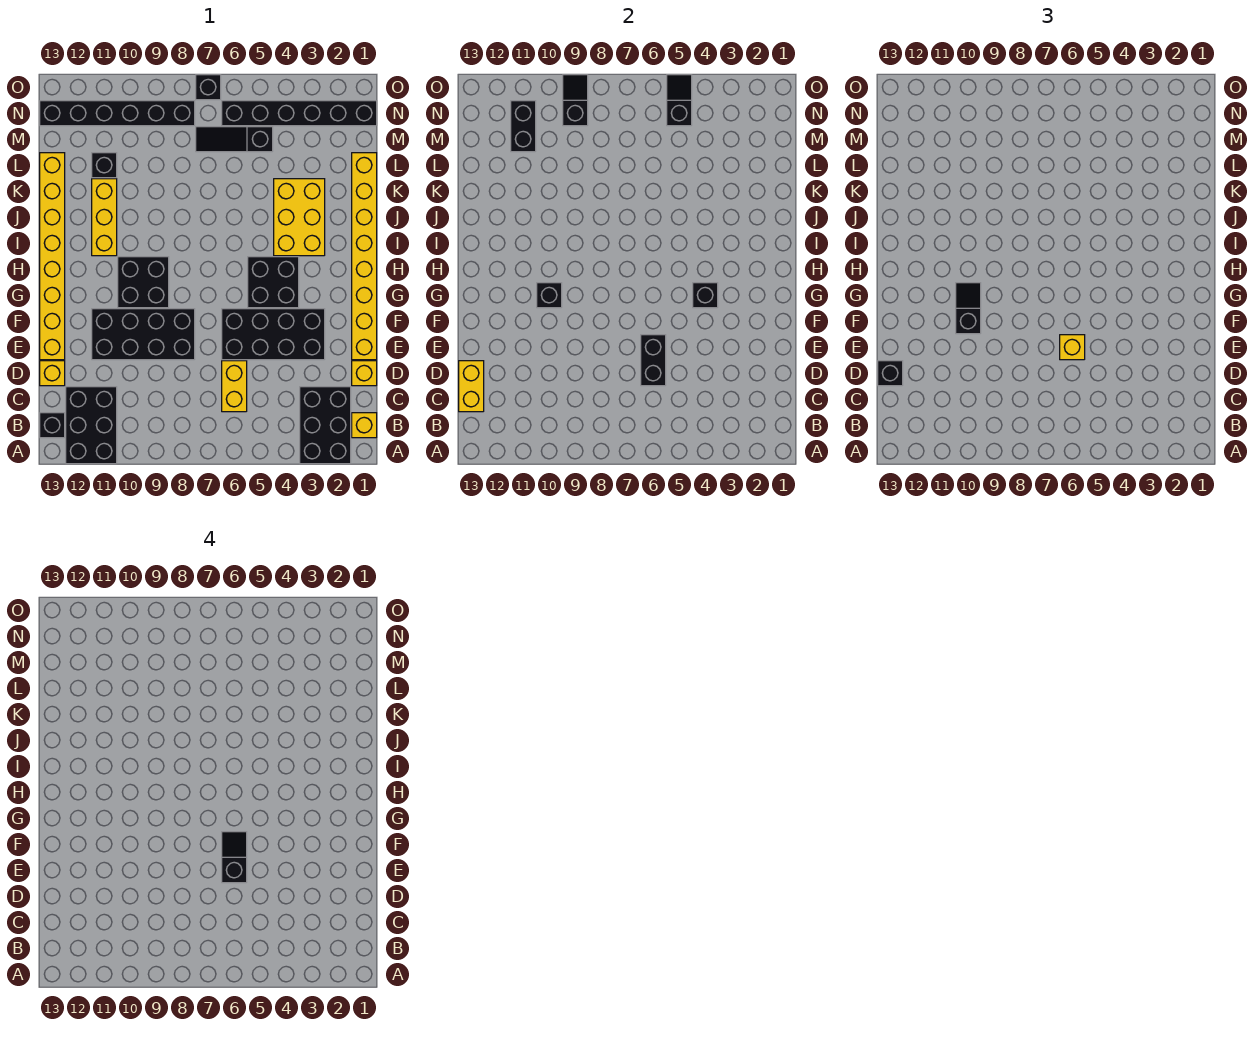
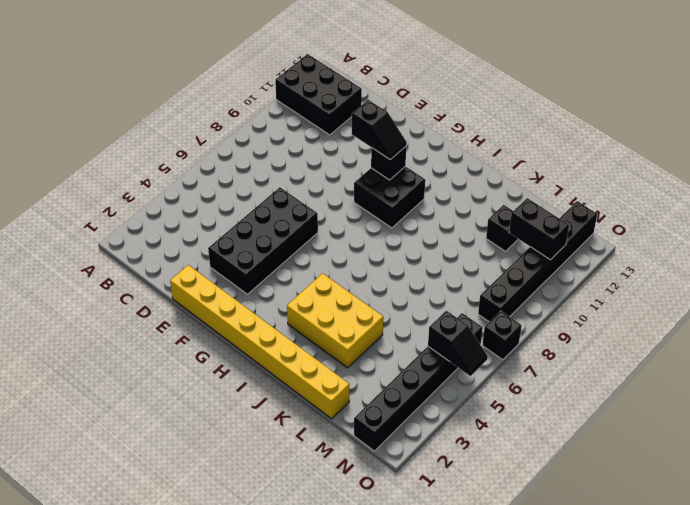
none -> black brick A2:C3 level 1
none -> yellow brick B1 level 1
none -> black brick B13 level 1
none -> yellow brick C6:D6 level 1

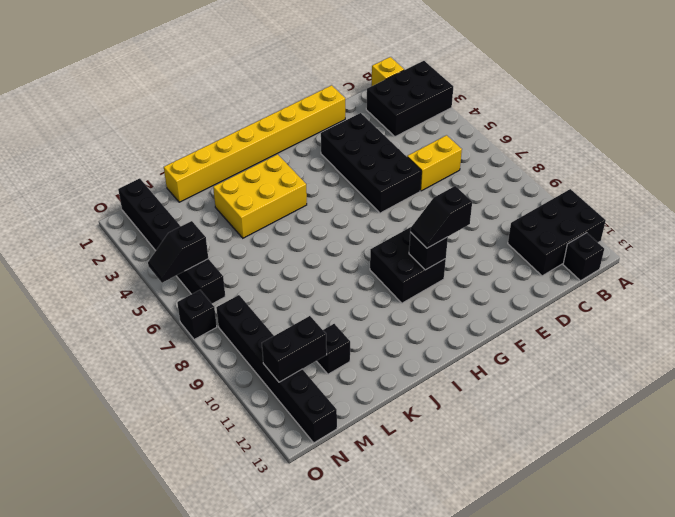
none -> yellow brick D1 level 1
none -> yellow brick D13 level 1
none -> black brick E8:F11 level 1
none -> yellow brick E13:L13 level 1

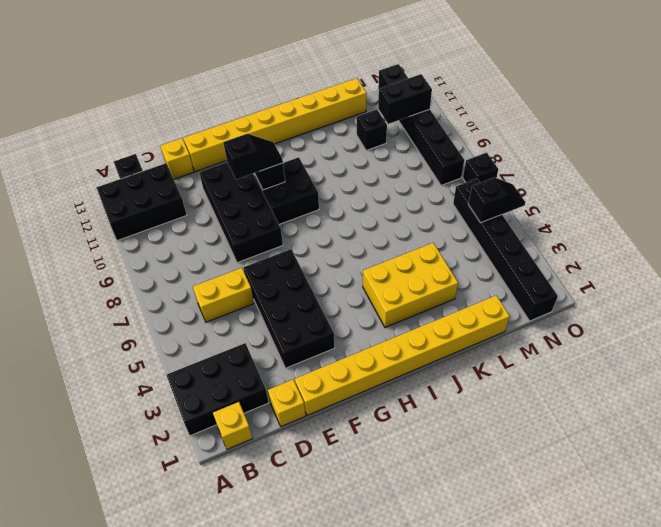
none -> black brick G4:H5 level 1
none -> yellow brick I11:K11 level 1
none -> black slope M5:M7 level 1 top 5
none -> yellow brick C13:D13 level 2

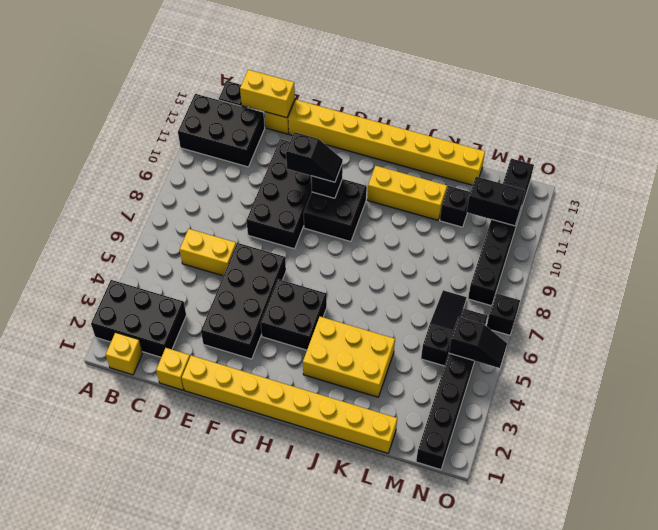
none -> black brick D6:E6 level 2
none -> black brick G4 level 2
none -> black slope N9:O9 level 2 top N
none -> black brick D13 level 3

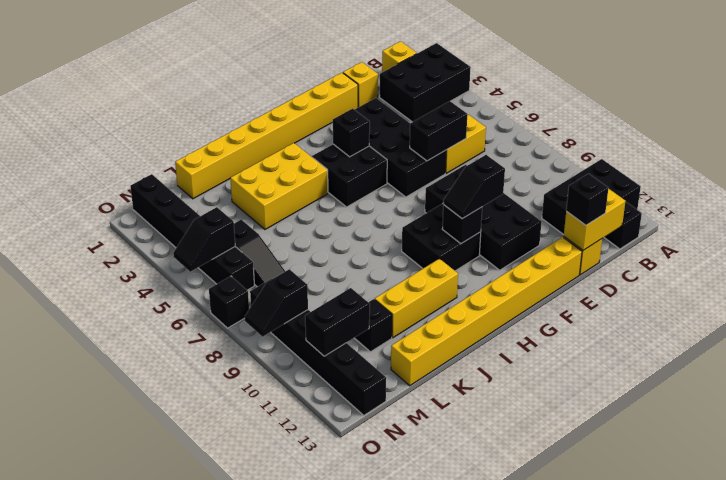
none -> yellow brick E6 level 3
none -> black slope E6:F6 level 4 top E

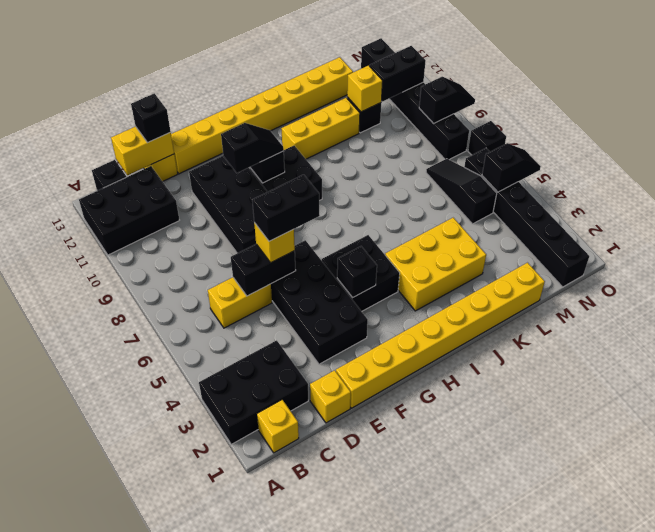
black brick E6:F6 level 4 -> black slope E6:F6 level 4 top E
yellow brick L11 level 2 -> none

